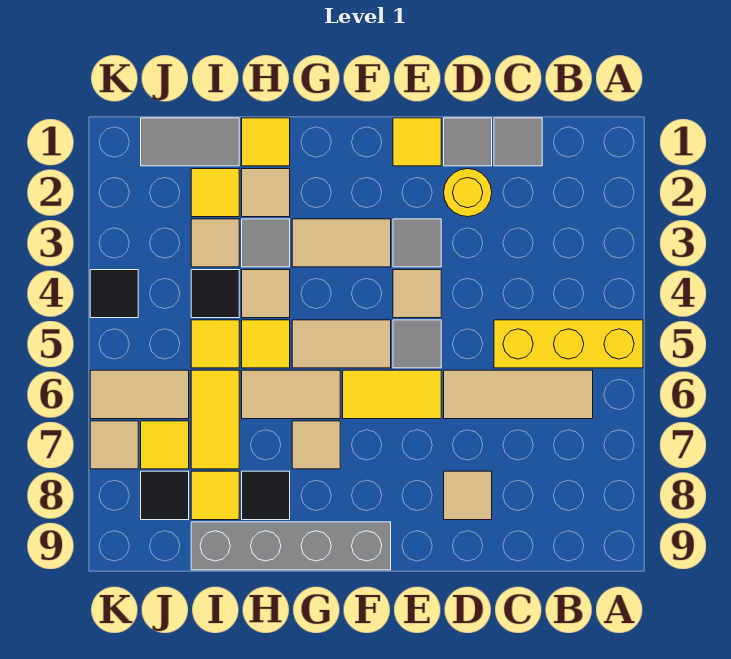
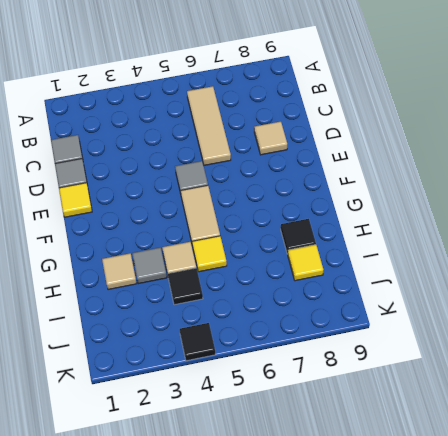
none -> yellow brick A5:C5 level 1
none -> yellow round brick D2 level 1
none -> grey tile E3 level 1
none -> tan tile E4 level 1

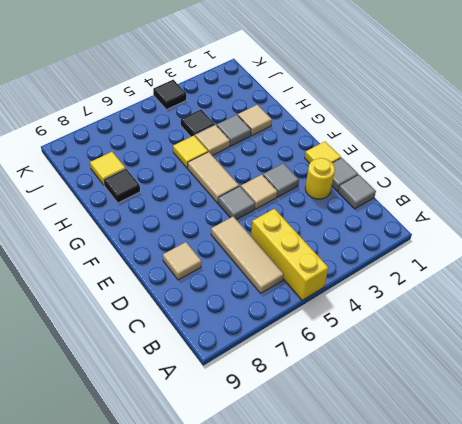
none -> yellow tile E6:F6 level 1
none -> tan tile F3:G3 level 1
none -> grey brick F9:I9 level 1
none -> tan tile G6:H6 level 1

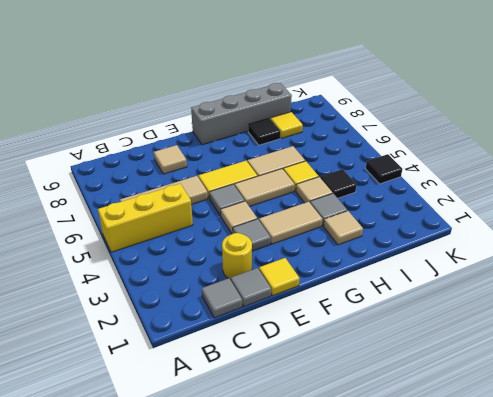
none -> tan tile G7 level 1
none -> yellow tile H1 level 1
none -> grey tile I1:J1 level 1
none -> yellow tile I2 level 1

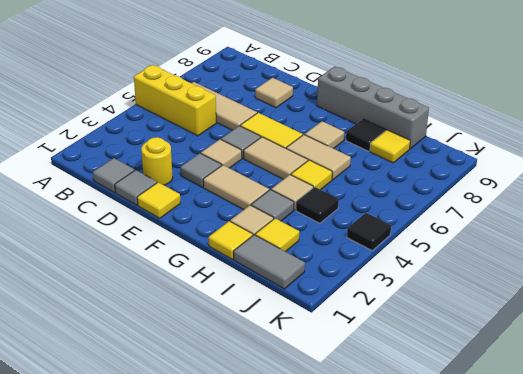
none -> tan tile I3 level 1
none -> yellow tile I5 level 1
none -> yellow tile I6:I7 level 1
none -> tan tile J6:K6 level 1

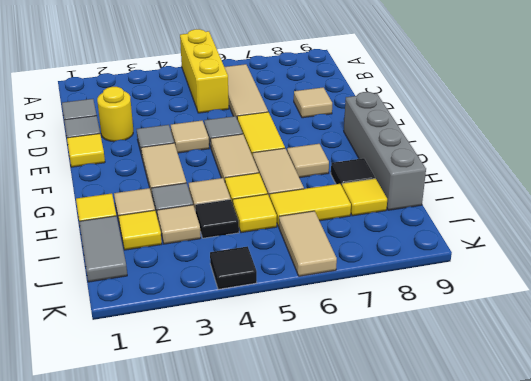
none -> yellow tile J7 level 1
none -> black tile J8 level 1
none -> tan tile K7 level 1

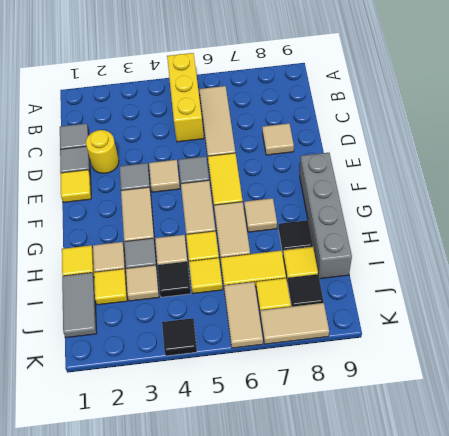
tan tile K7:K8 level 1 -> tan tile K7 level 1

